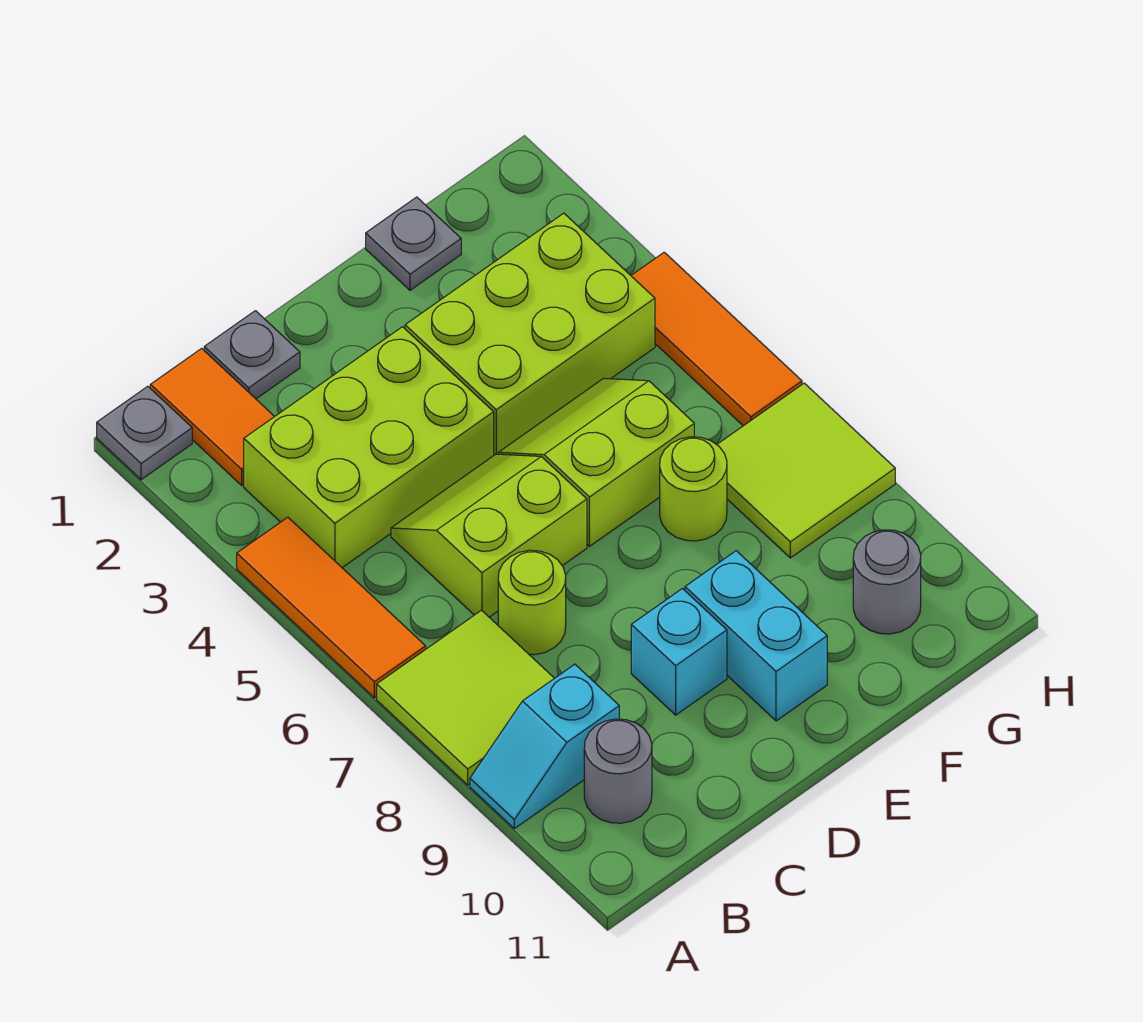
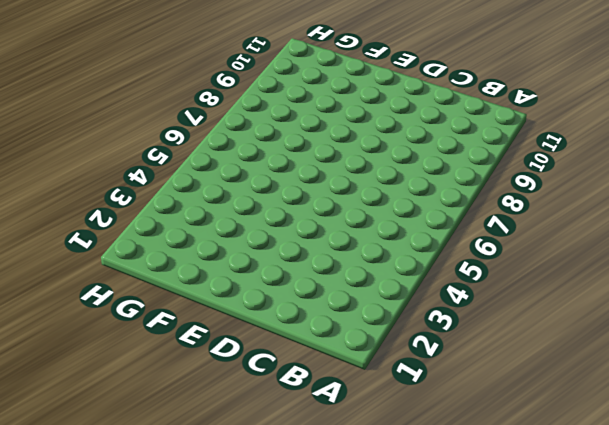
none -> grey plate A1 level 1
none -> orange tile A4:A6 level 1
none -> lime tile A7:B8 level 1

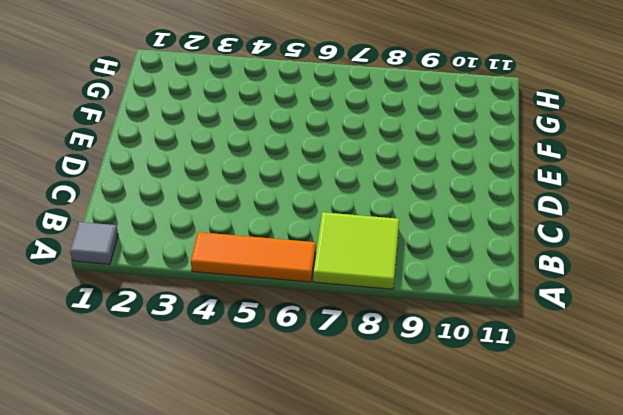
grey tile A1 level 1 -> grey plate A1 level 1
none -> cyan slope A9:B9 level 1 top B
none -> orange tile B1:B2 level 1
none -> lime brick B3:D4 level 1

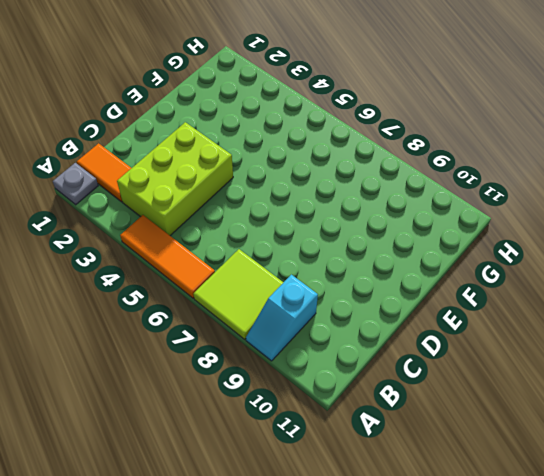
none -> grey round brick B10 level 1
none -> grey plate C1 level 1
none -> lime slope C5:D6 level 1 top 6

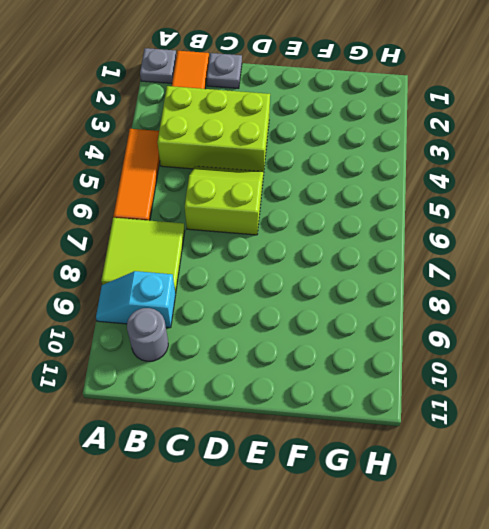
none -> lime round brick C7 level 1
none -> cyan brick D9 level 1
none -> lime brick E3:G4 level 1

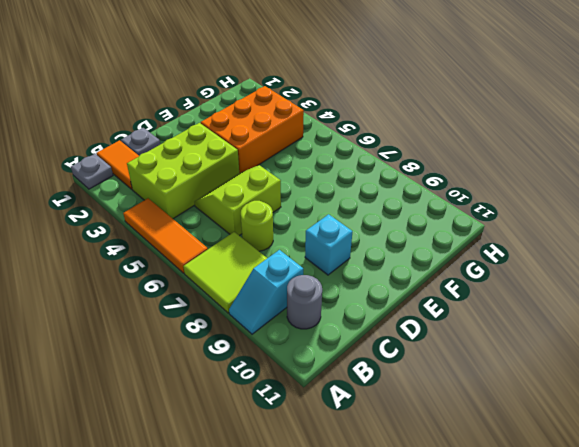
orange brick E3:G4 level 1 -> lime brick E3:G4 level 1
none -> lime slope E5:F6 level 1 top 6
none -> cyan brick E9:E10 level 1
none -> grey plate F1 level 1

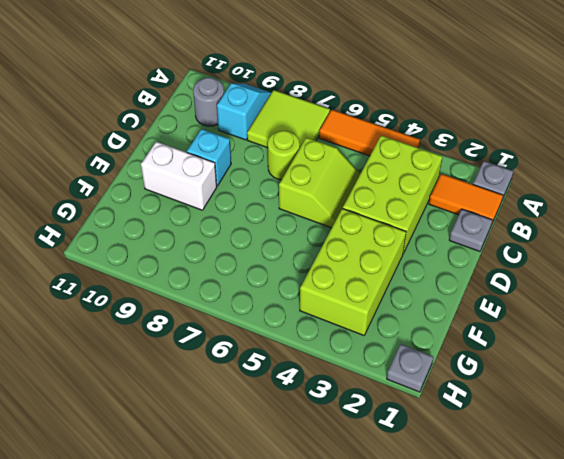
white brick E9:E10 level 1 -> cyan brick E9:E10 level 1
grey plate H1 level 1 -> grey plate F1 level 1
none -> lime slope E5:F6 level 1 top 6
none -> lime round brick F7 level 1
none -> lime tile G7:H8 level 1

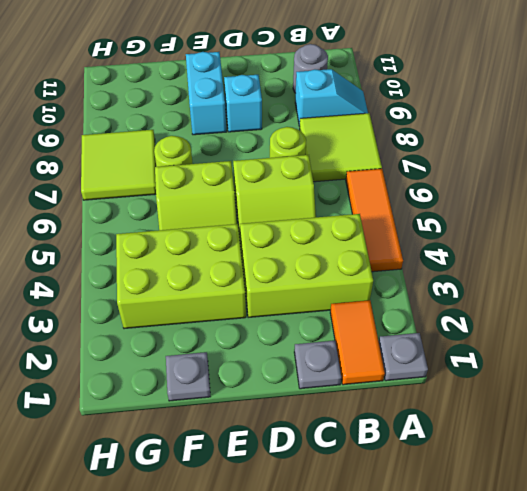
none -> grey round brick G10 level 1
none -> orange tile H4:H6 level 1

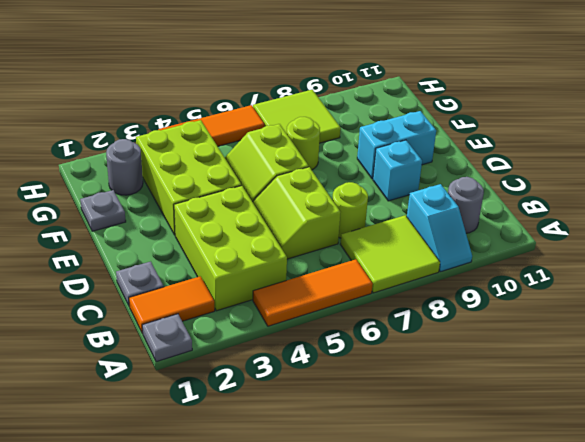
grey round brick G2 level 1 -> grey round brick G10 level 1

